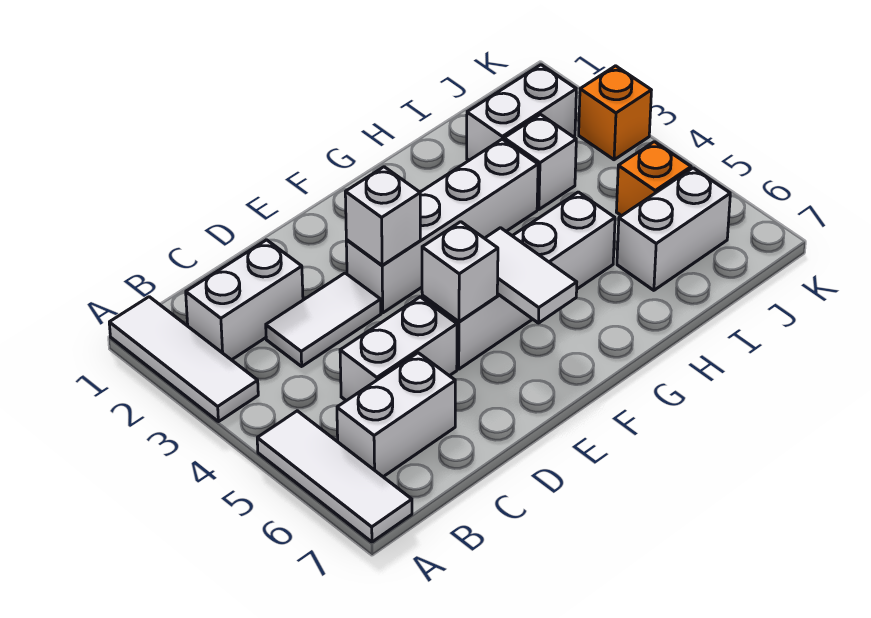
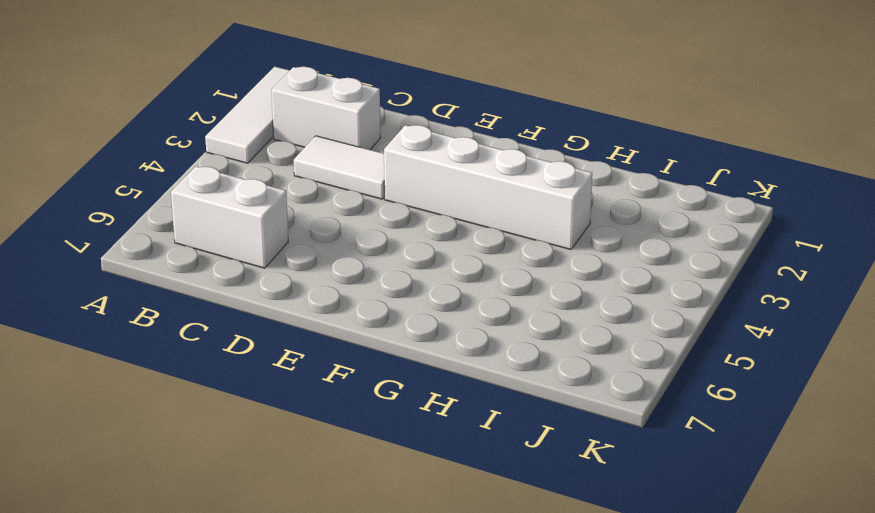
none -> white tile A5:A7 level 1
none -> white brick C5:D5 level 1
none -> white brick E5:H5 level 1

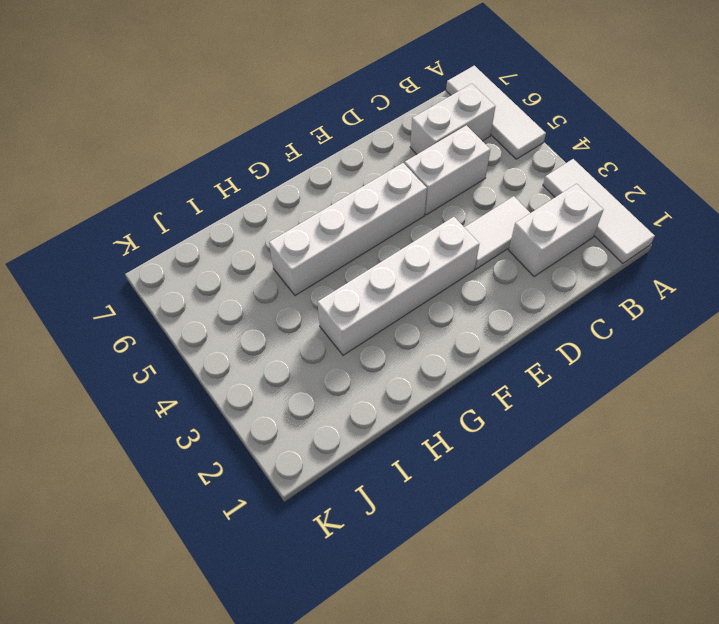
none -> white brick I2:J2 level 1
none -> white brick I3 level 1
none -> white brick I6:J6 level 1

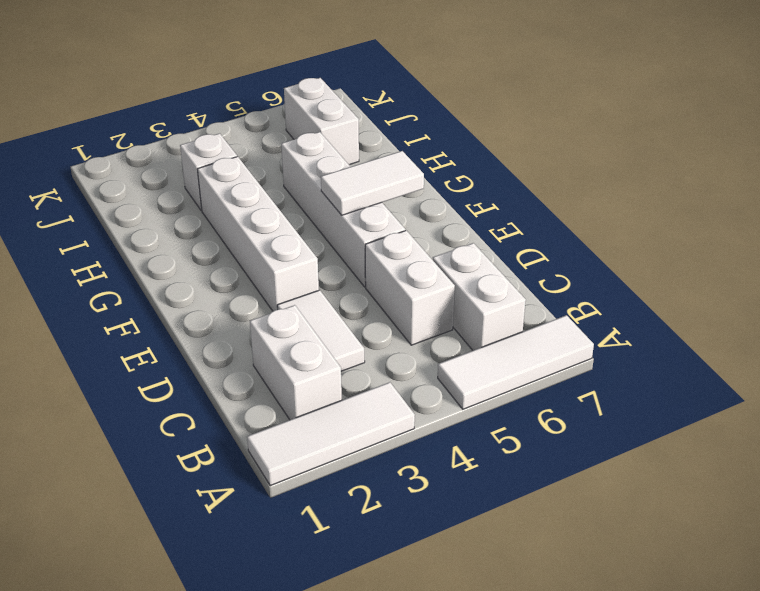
none -> white brick I2:J2 level 1
none -> orange brick J5 level 1
none -> orange brick K3 level 1

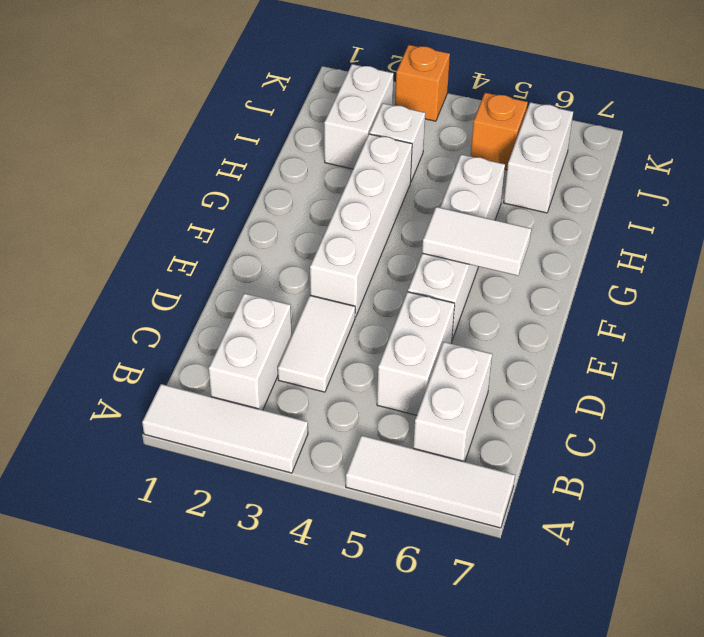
none -> white brick E3 level 2
none -> white brick E5 level 2

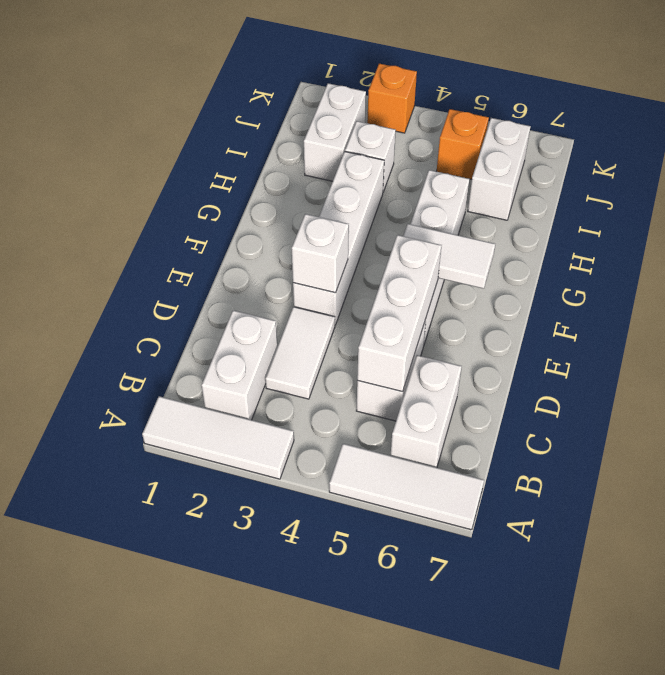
white brick C5:E5 level 2 -> white brick E5 level 2

